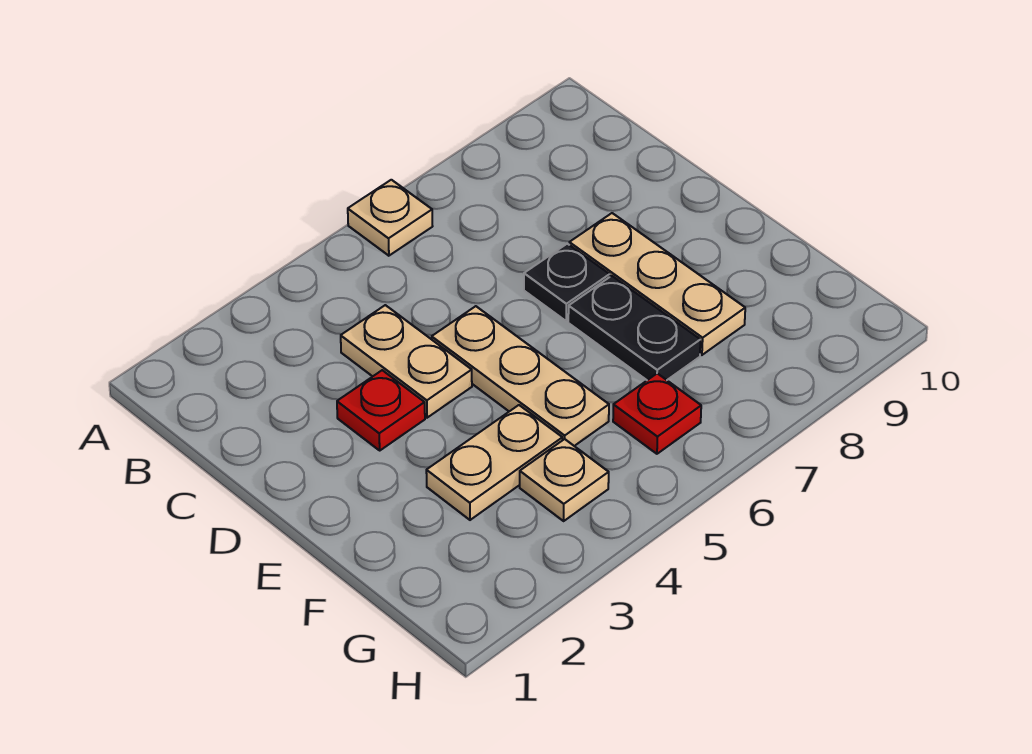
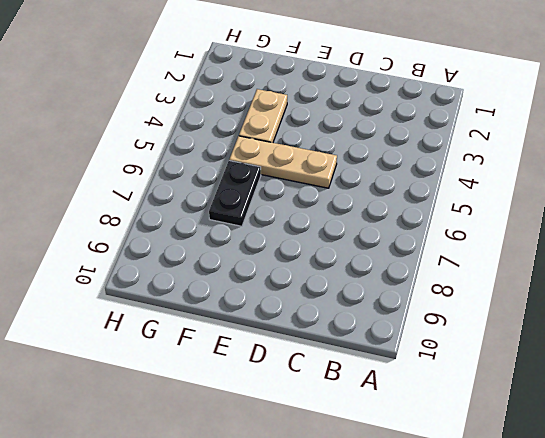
black plate F6:F7 level 1 -> black plate E7:F7 level 1
none -> tan plate A6 level 1
none -> tan plate C4:D4 level 1

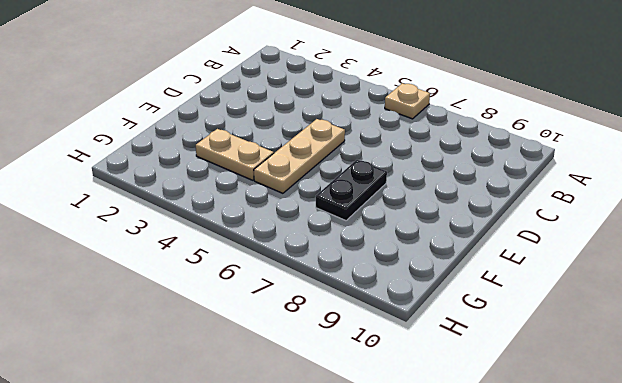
none -> tan plate C4:D4 level 1
none -> red plate D3 level 1

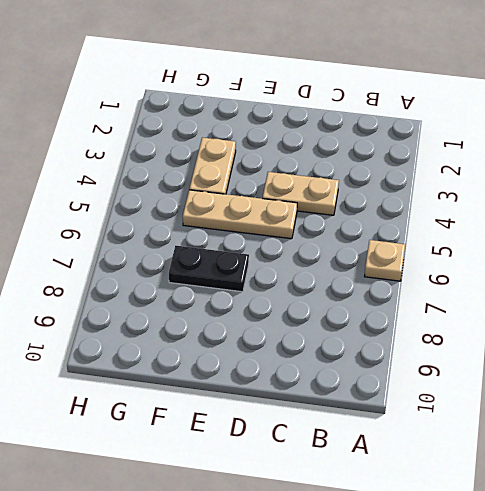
none -> red plate D3 level 1
none -> black plate D7 level 1

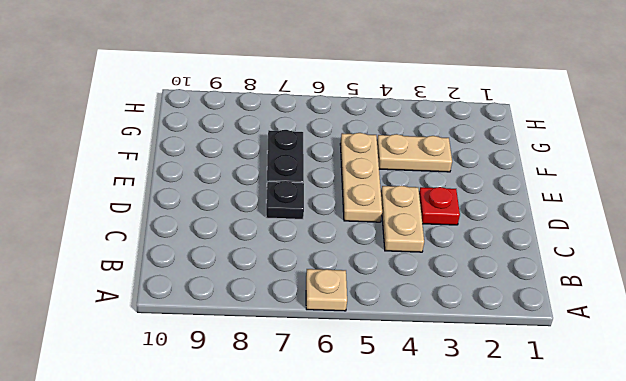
none -> tan plate D8:F8 level 1
none -> tan plate G4 level 1

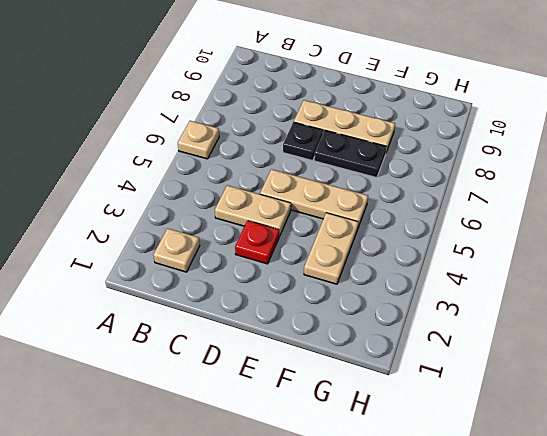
tan plate B2 level 1 -> tan plate G4 level 1
none -> red plate G6 level 1

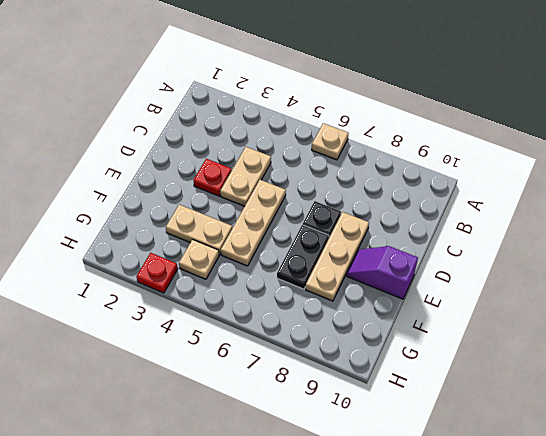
purple slope E9:E10 level 1 top 10 -> none
red plate H3 level 1 -> red plate G6 level 1

